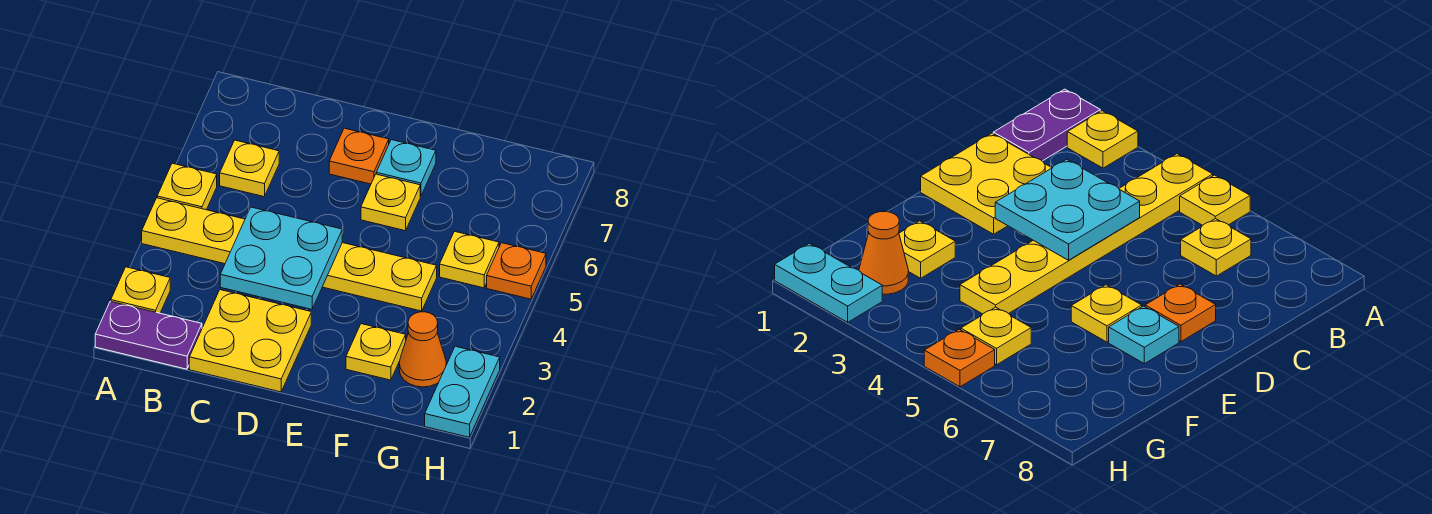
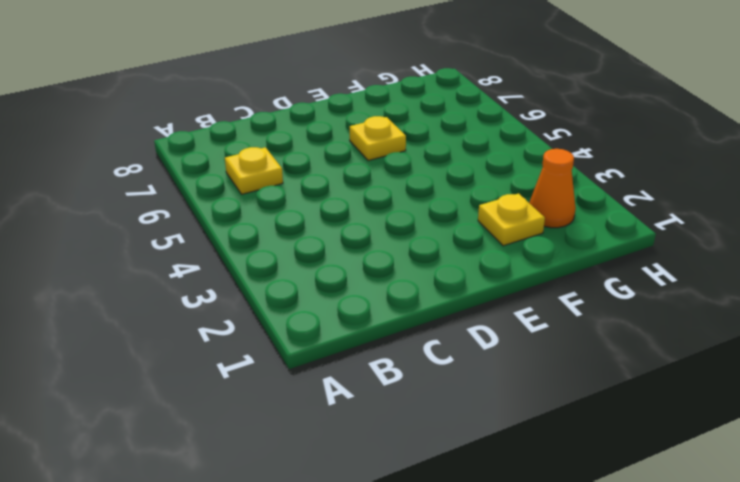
none -> purple plate A1:B1 level 1
none -> yellow plate A2 level 1
none -> yellow plate A4:F4 level 1

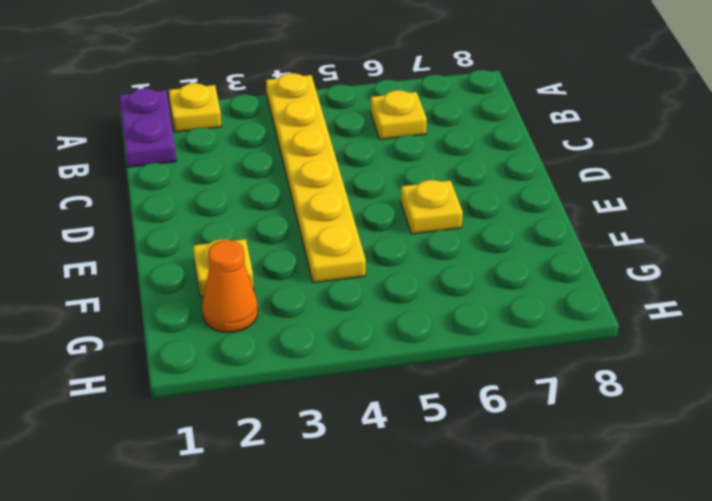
none -> yellow plate A5 level 1
none -> yellow plate C1:D2 level 1
none -> orange plate D7 level 1

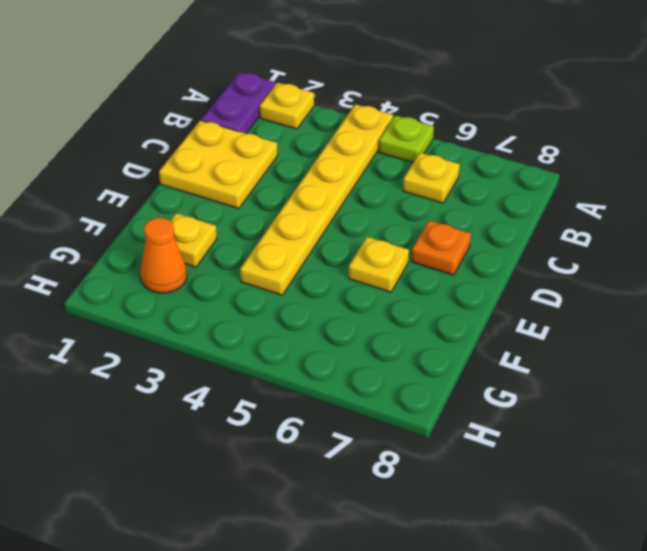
lime plate A5 level 1 -> yellow plate A5 level 1
none -> cyan plate E7 level 1
none -> yellow plate G5 level 1
none -> cyan plate H1:H2 level 1

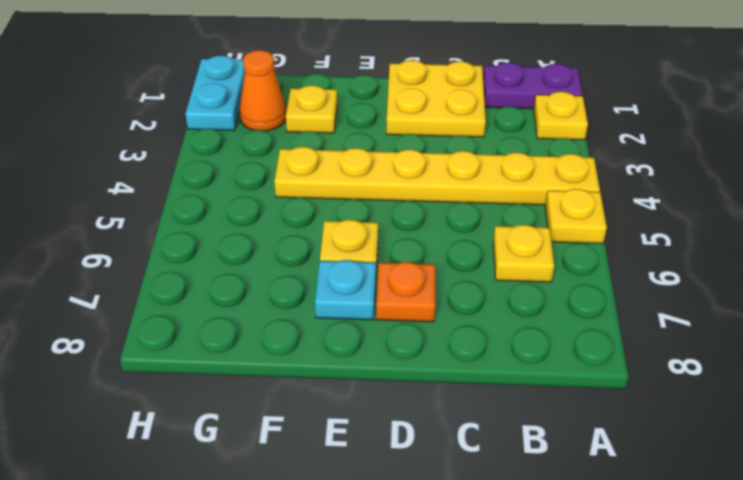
none -> yellow plate G5 level 1
none -> orange plate H5 level 1
none -> cyan plate C3:D4 level 2

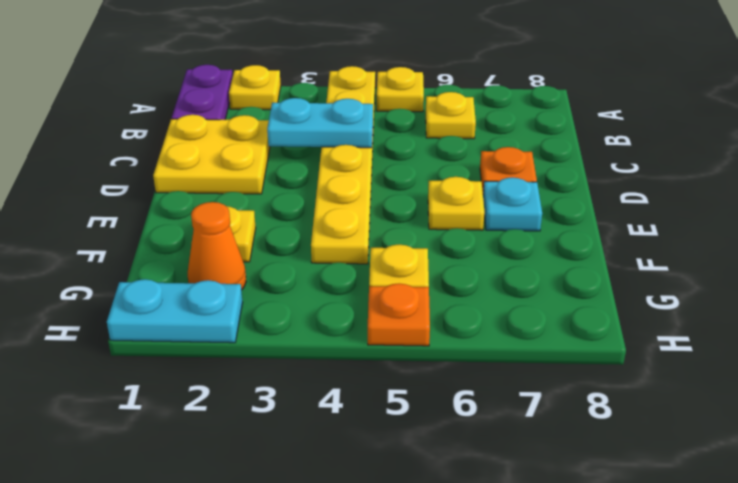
cyan plate C3:C4 level 2 -> cyan plate C3:D4 level 2

